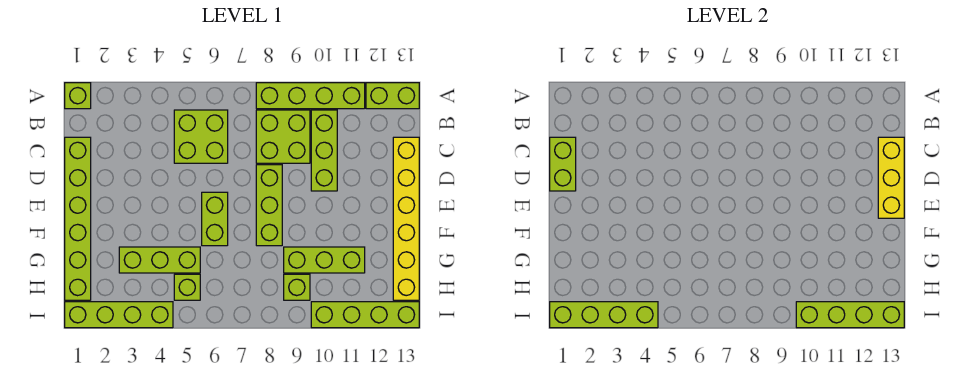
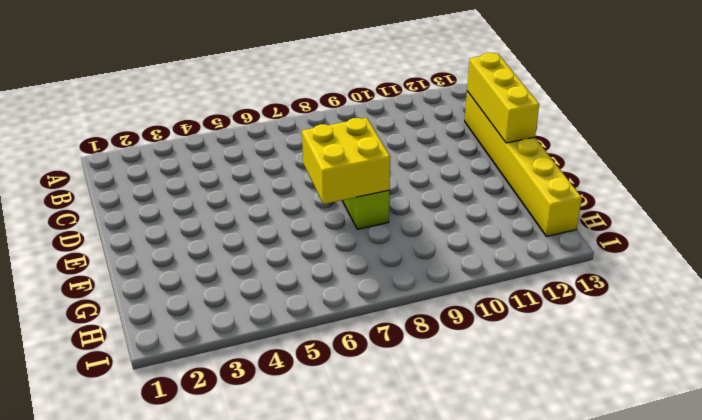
yellow brick E7:F8 level 2 -> none
none -> lime brick A1 level 1
none -> lime brick A8:A11 level 1
none -> lime brick A12:A13 level 1

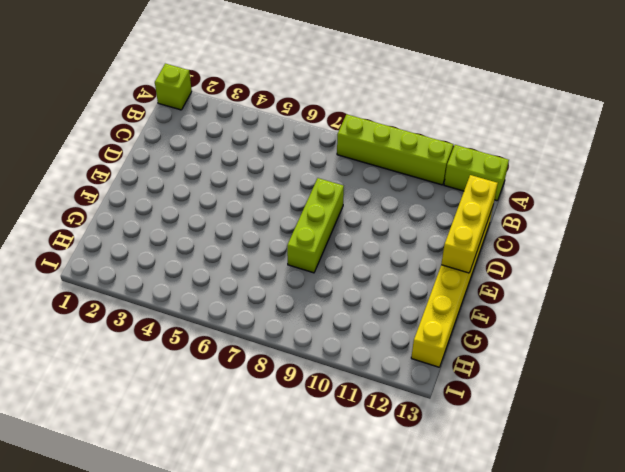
none -> lime brick B5:C6 level 1
none -> lime brick B8:C9 level 1
none -> lime brick B10:D10 level 1

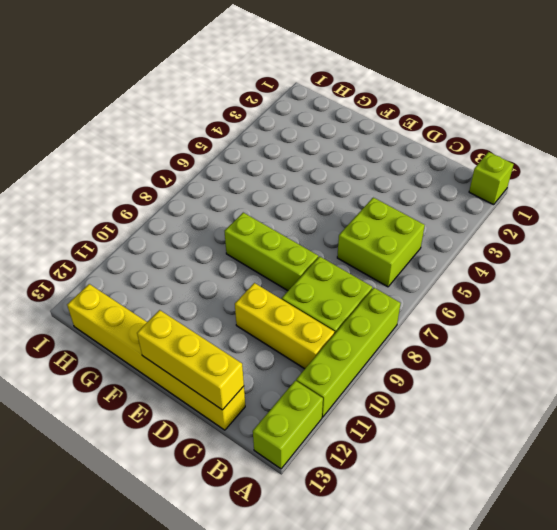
yellow brick B10:D10 level 1 -> lime brick B10:D10 level 1
none -> lime brick C1:H1 level 1
none -> lime brick E6:F6 level 1
none -> lime brick G3:G5 level 1

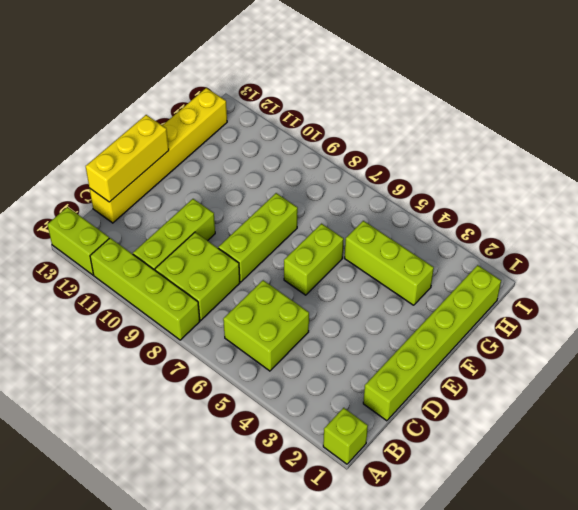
none -> lime brick G9:G11 level 1
none -> lime brick H5 level 1
none -> lime brick H9 level 1

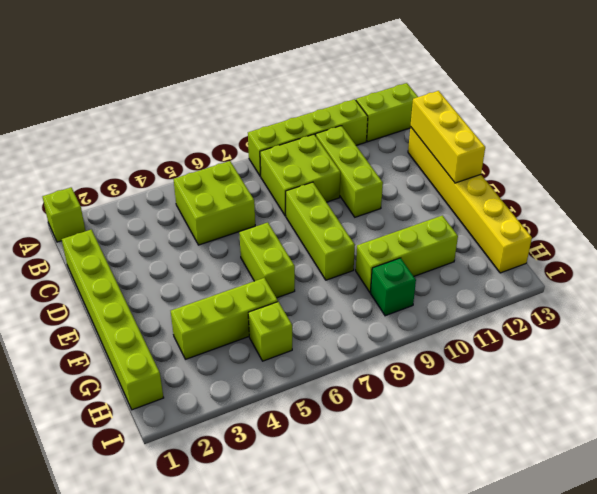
green brick H9 level 1 -> lime brick H9 level 1
none -> lime brick I1:I4 level 1
none -> lime brick I10:I13 level 1
none -> lime brick C1:D1 level 2

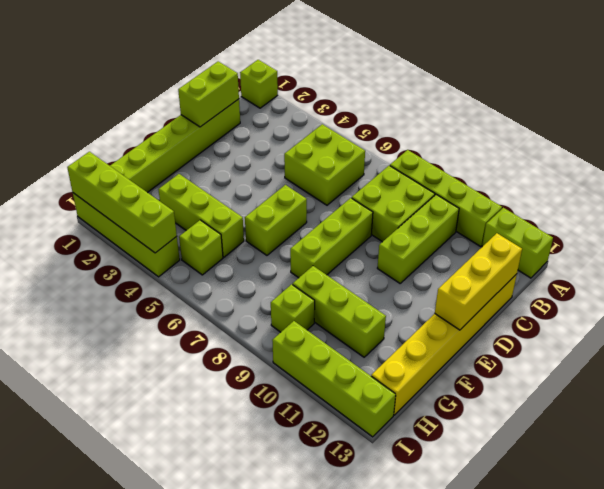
none -> lime brick I10:I13 level 2

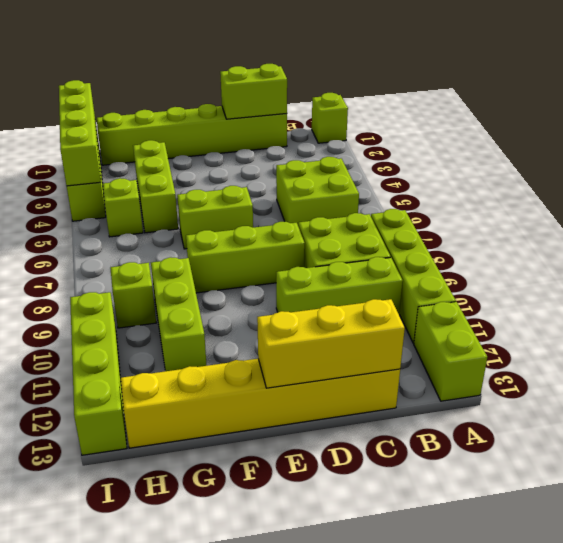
none -> lime brick I10:I13 level 2

